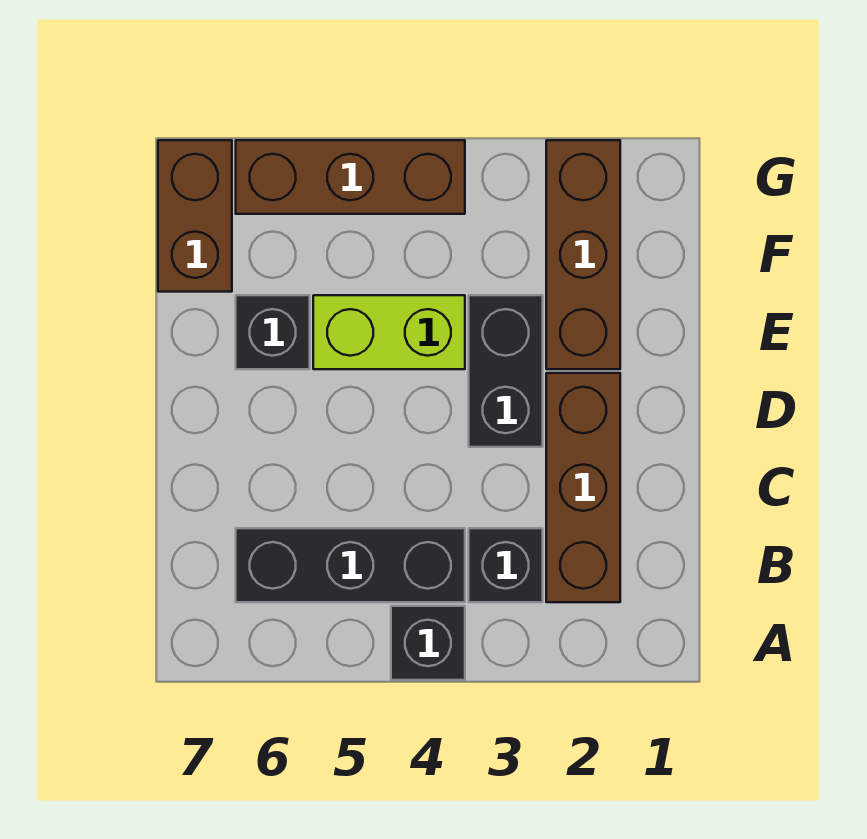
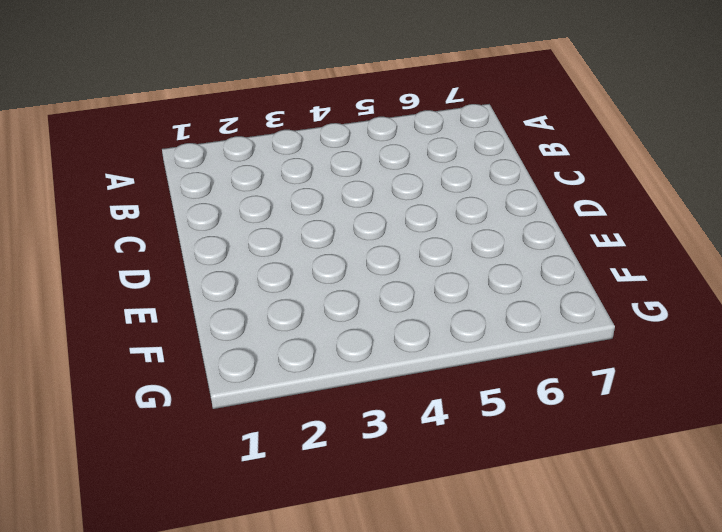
none -> black brick A4 level 1
none -> brown brick B2:D2 level 1

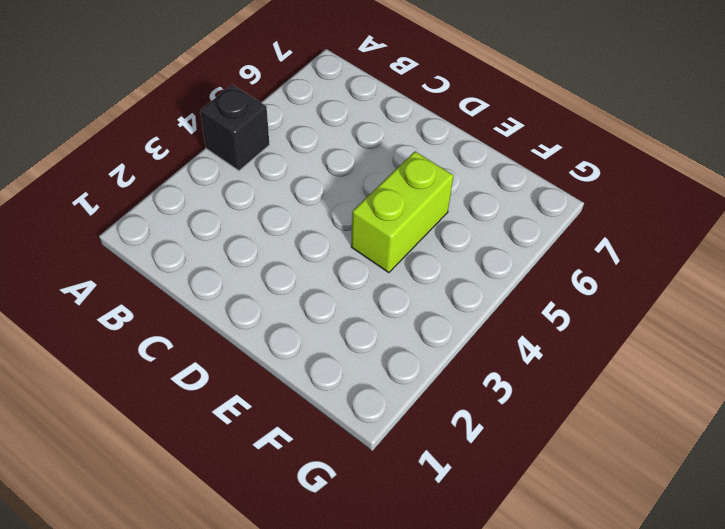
none -> brown brick B2:D2 level 1
none -> black brick B3 level 1

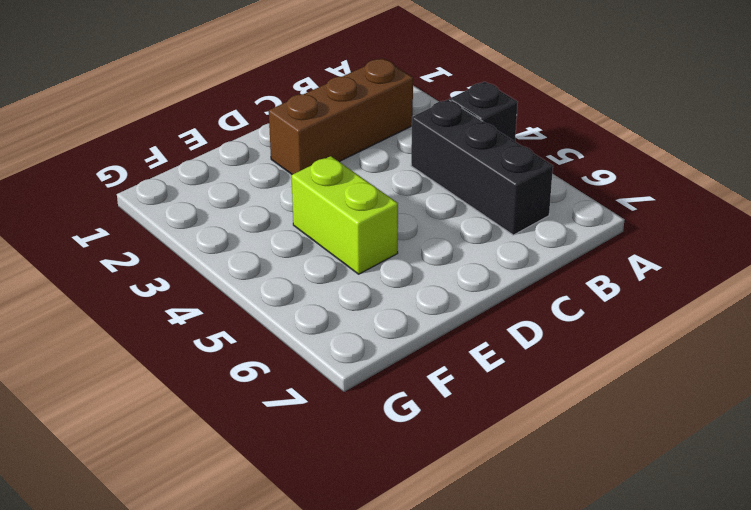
none -> black brick B3 level 1
none -> black brick D3:E3 level 1

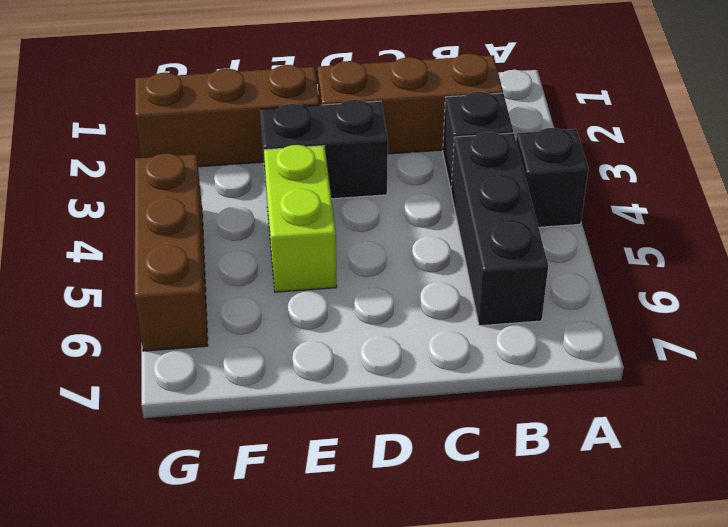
none -> black brick E6 level 1
none -> brown brick F7:G7 level 1

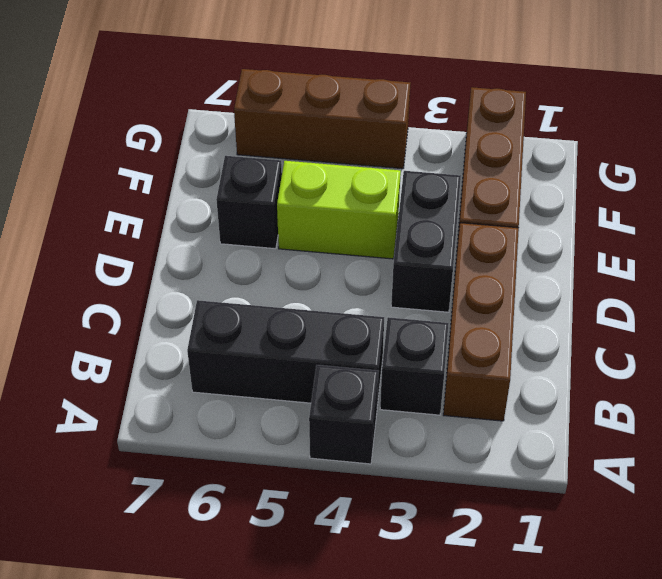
none -> brown brick F7:G7 level 1

